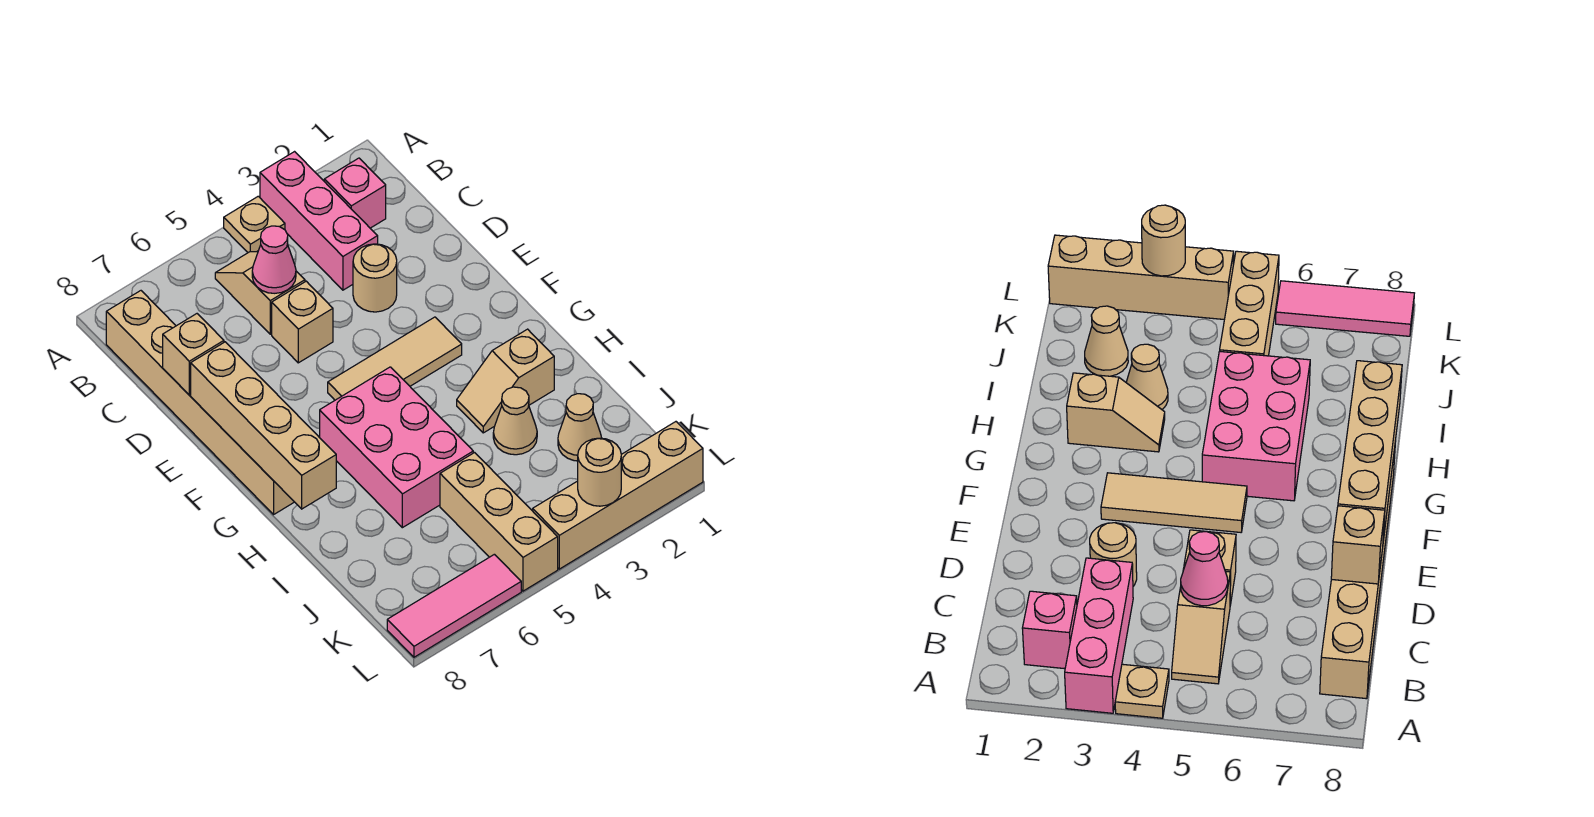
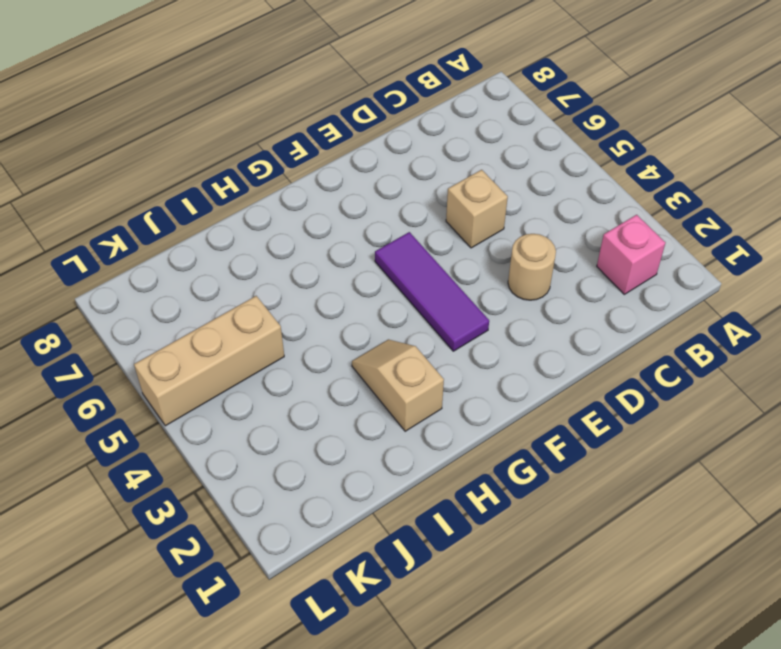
purple tile F3:F5 level 1 -> tan tile F3:F5 level 1
none -> pink brick A3:C3 level 1
none -> tan plate A4 level 1
none -> tan slope B5:C5 level 1 top C

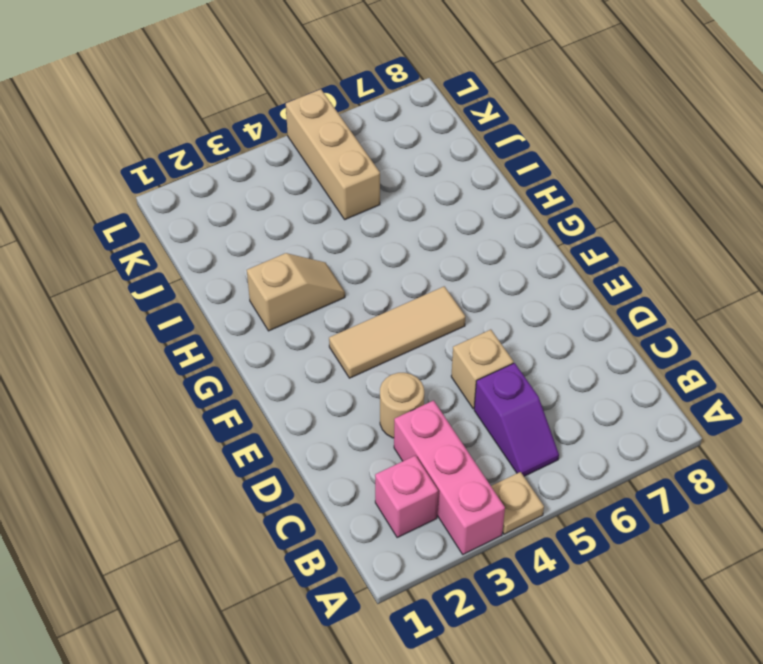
purple slope B5:C5 level 1 top C -> tan slope B5:C5 level 1 top C
none -> tan brick B8:G8 level 1
none -> pink brick G5:I6 level 1
none -> tan cone I3 level 1

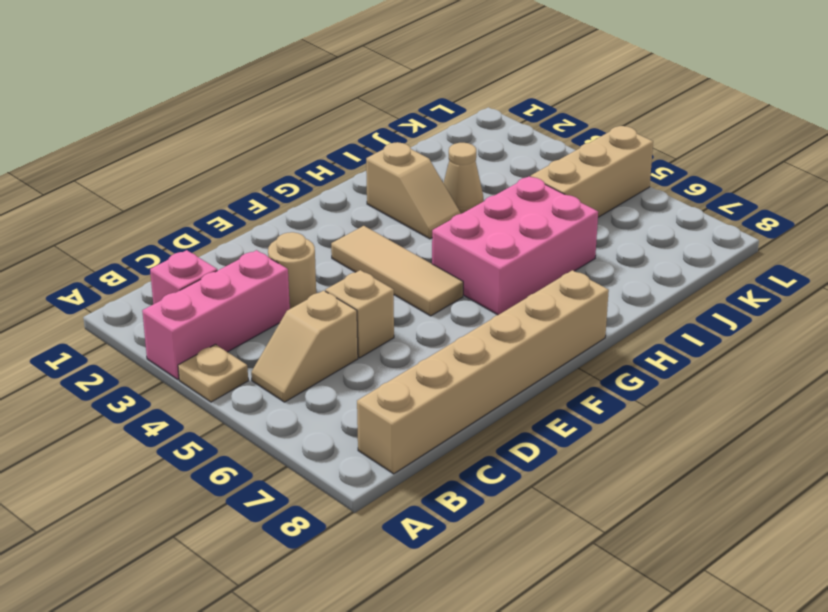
none -> tan cone J2 level 1
none -> tan brick L1:L4 level 1
none -> pink tile L6:L8 level 1

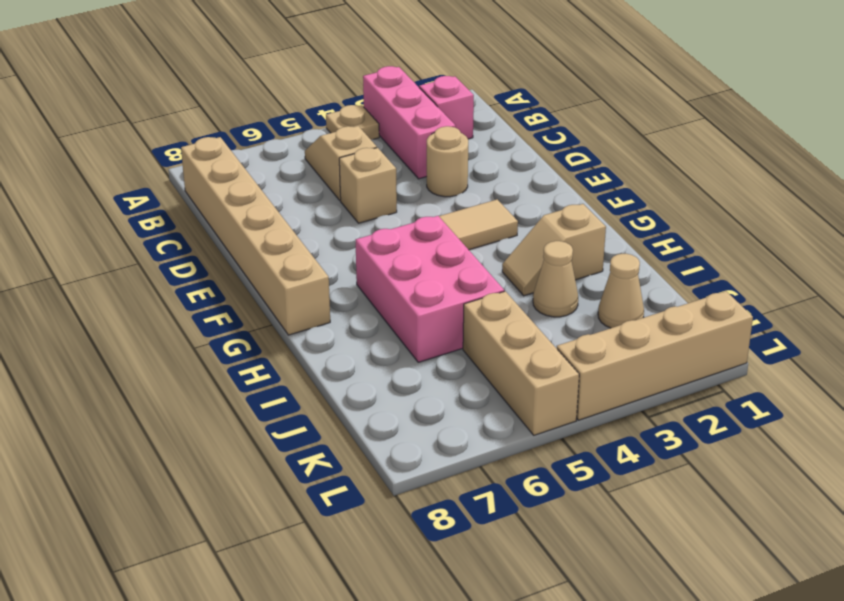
none -> pink tile L6:L8 level 1
none -> pink cone C5 level 2
none -> tan brick D8 level 2

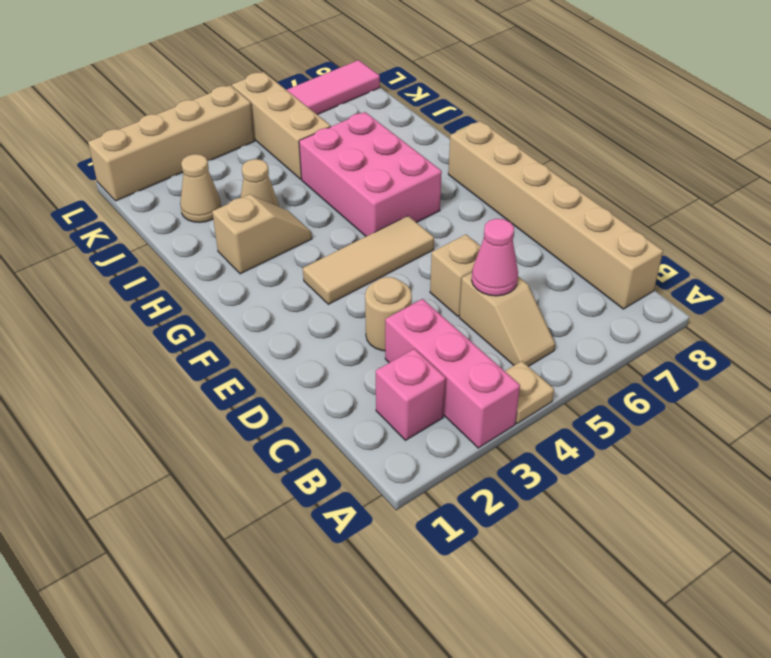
none -> tan brick D8 level 2
none -> tan brick E8:H8 level 2
none -> tan round brick L3 level 2

